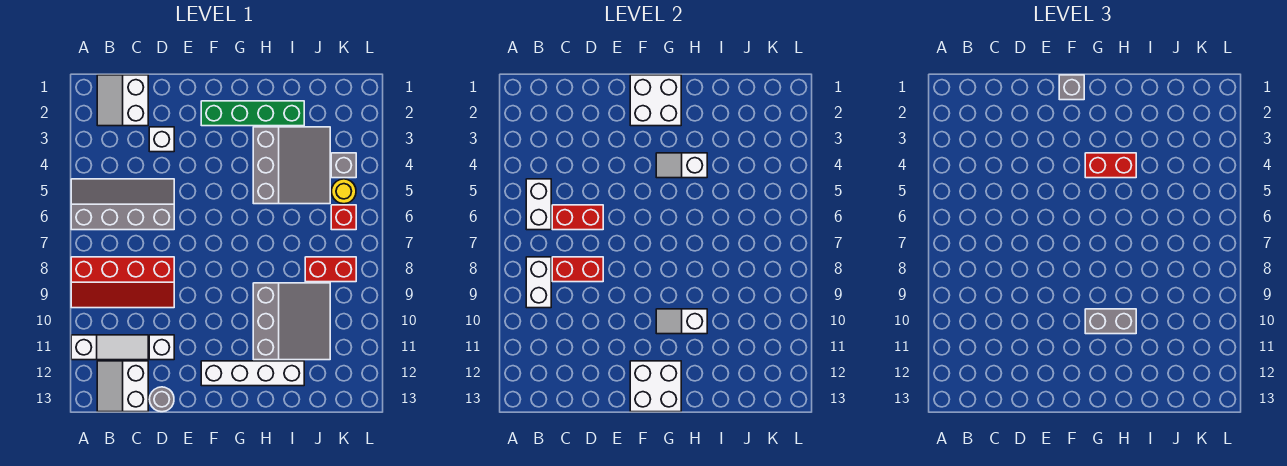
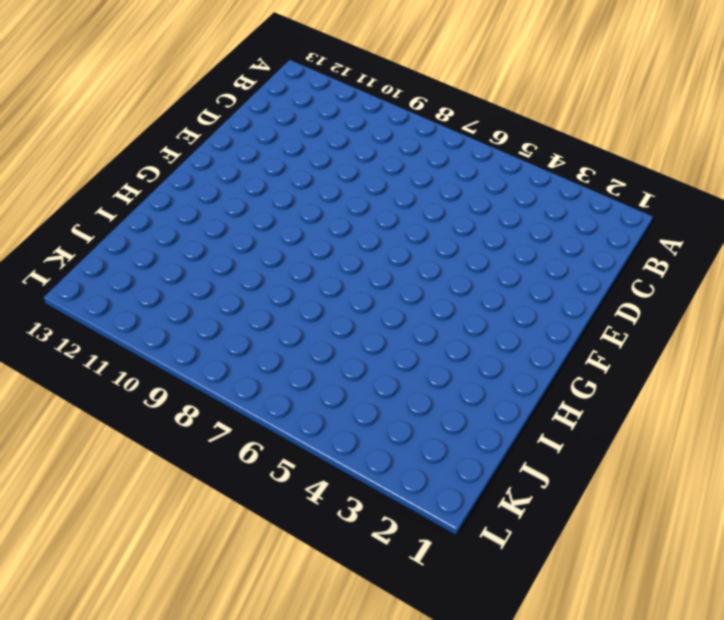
none -> grey slope A5:D6 level 1 top 6
none -> red slope A8:D9 level 1 top 8
none -> white slope A11:C11 level 1 top A

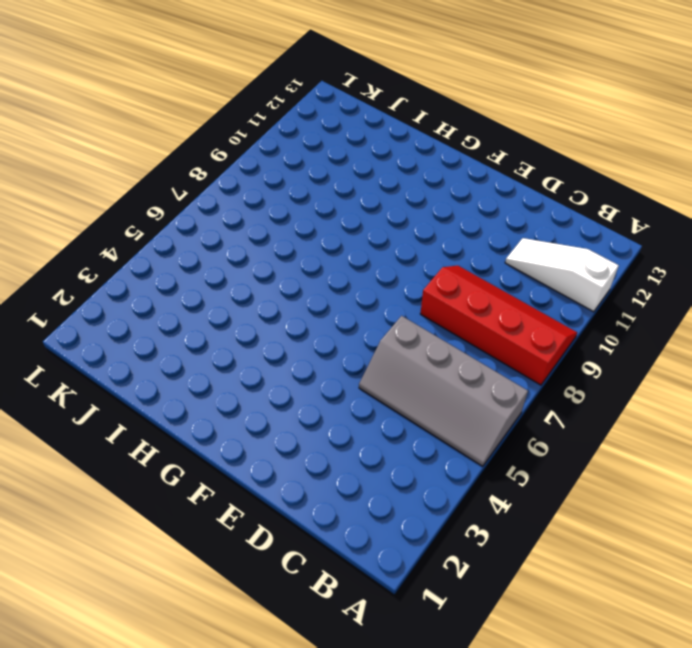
none -> white slope B1:C2 level 1 top C
none -> white slope B12:C13 level 1 top C
none -> white brick D3 level 1

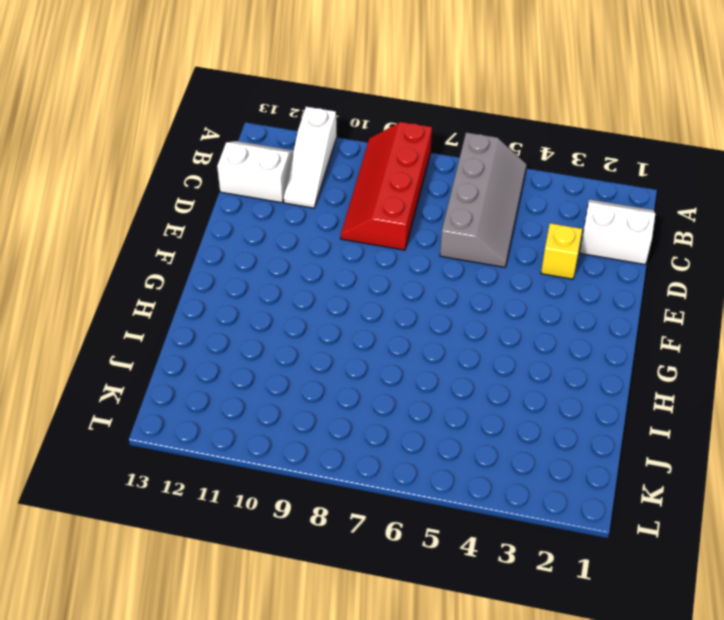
yellow brick D3 level 1 -> white brick D3 level 1
none -> white brick D11 level 1
none -> grey round brick D13 level 1
none -> green brick F2:I2 level 1

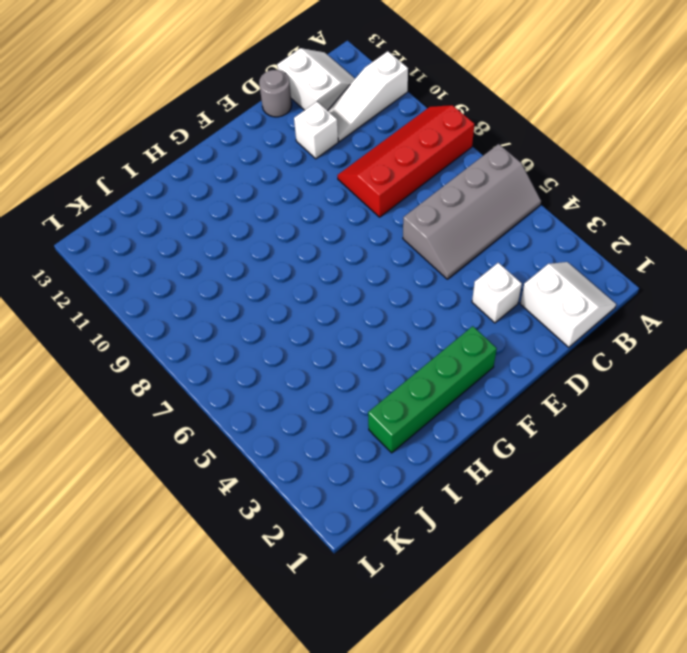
none -> white brick F12:I12 level 1
none -> grey slope H3:J5 level 1 top H
none -> grey slope H9:J11 level 1 top H

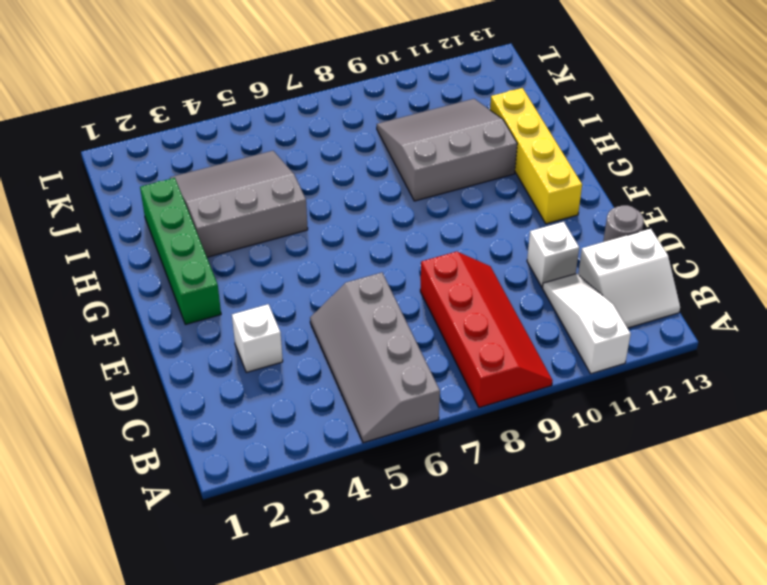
yellow brick F12:I12 level 1 -> white brick F12:I12 level 1
none -> white slope B1:C2 level 1 top C
none -> red brick J8:K8 level 1
none -> grey brick K4 level 1

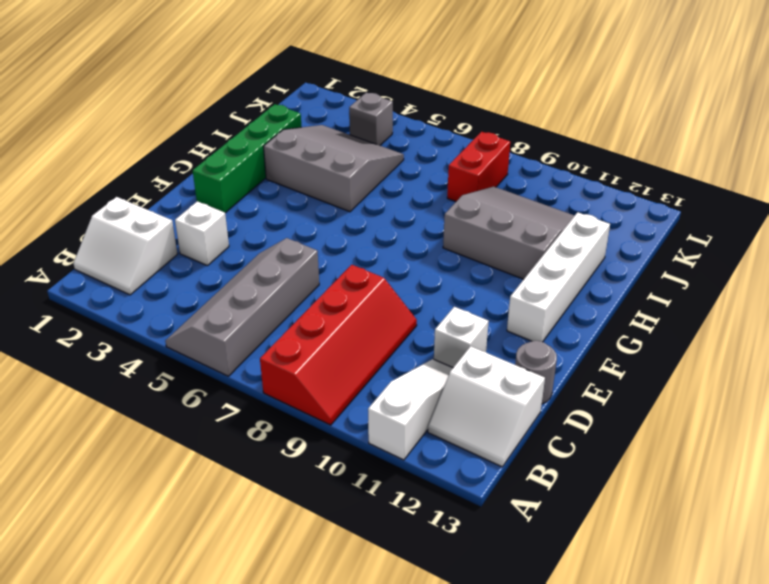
none -> yellow round brick K5 level 1
none -> red brick K6 level 1
none -> white brick B5:B6 level 2

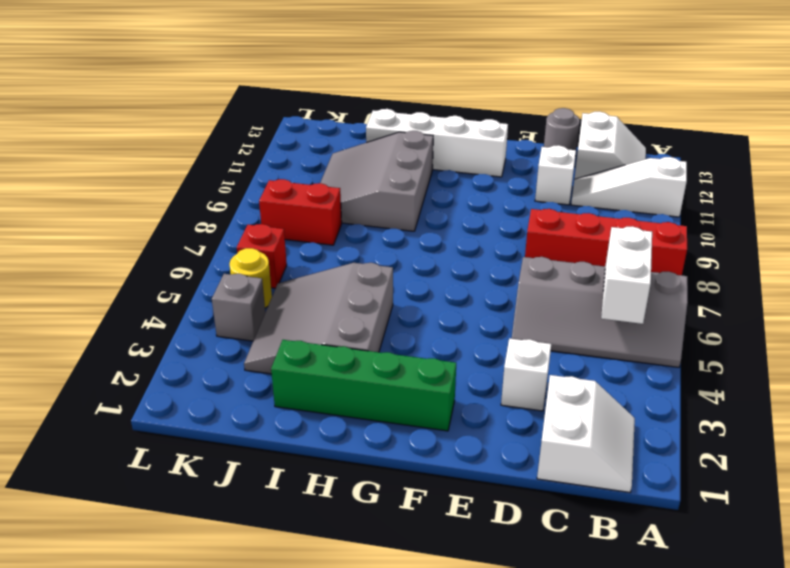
none -> white brick B8:B9 level 2
none -> red brick C6:D6 level 2
none -> red brick C8:D8 level 2

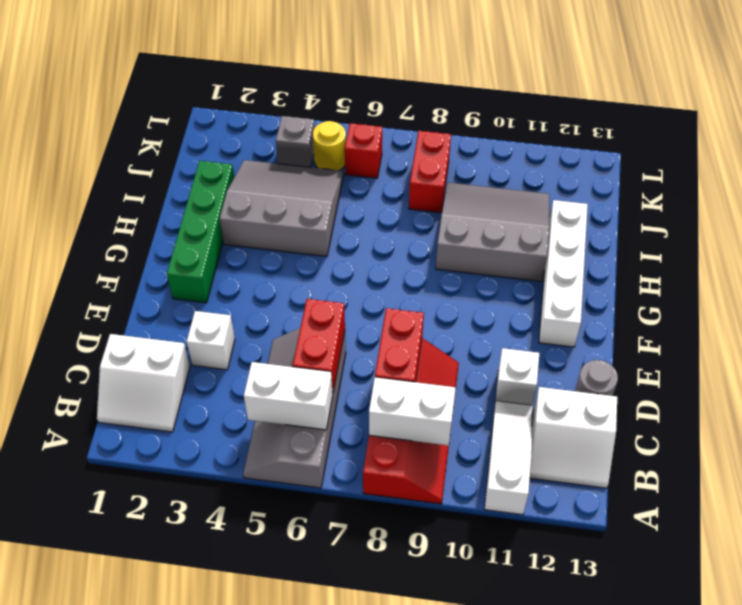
none -> white brick F1:G2 level 2
none -> white brick F12:G13 level 2
none -> white slope G4:H4 level 2 top H

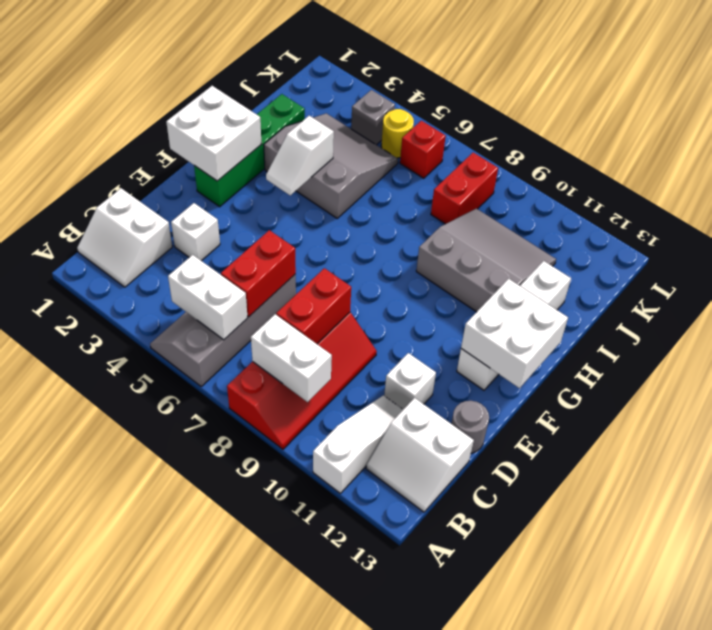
none -> white slope G10:H10 level 2 top H
none -> grey brick F1 level 3
none -> red brick G4:H4 level 3

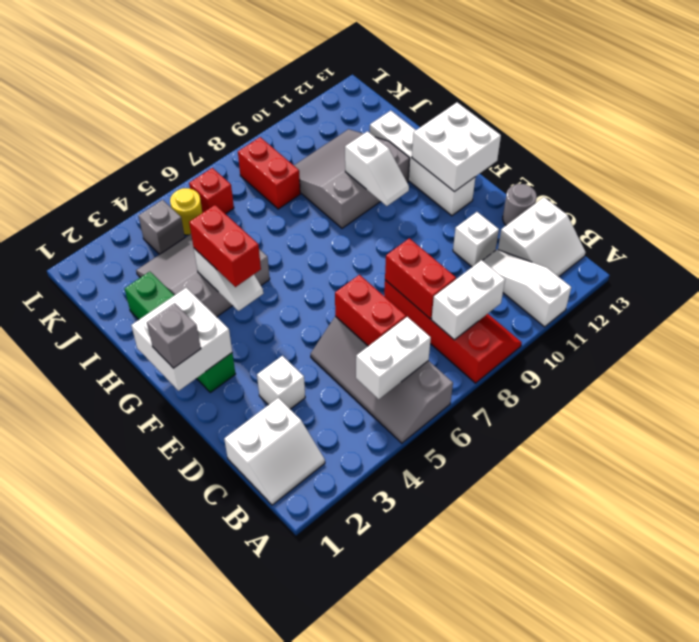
none -> grey brick G10:H10 level 3

